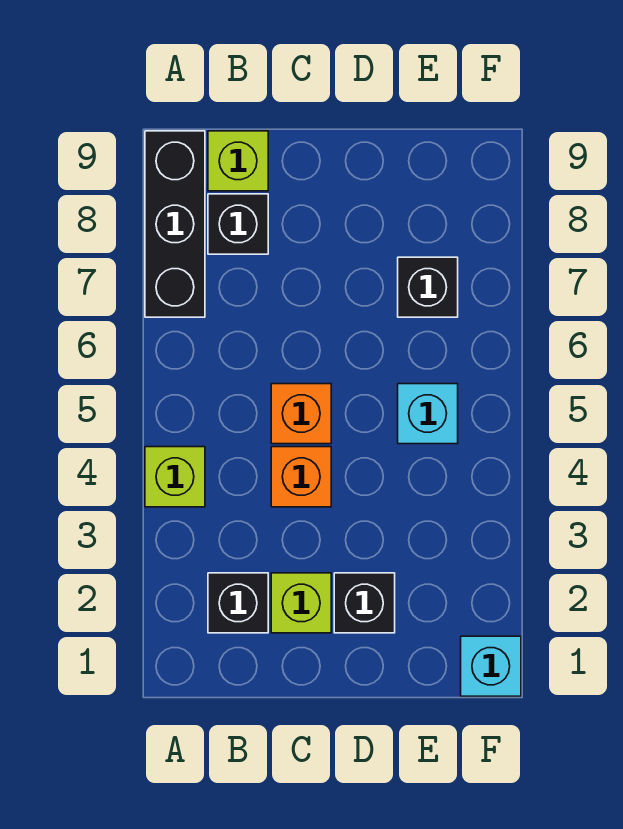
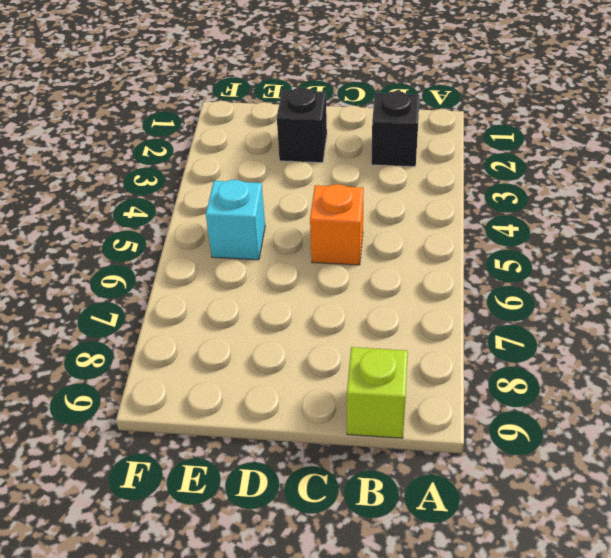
none -> lime brick A4 level 1
none -> black brick A7:A9 level 1
none -> black brick B8 level 1

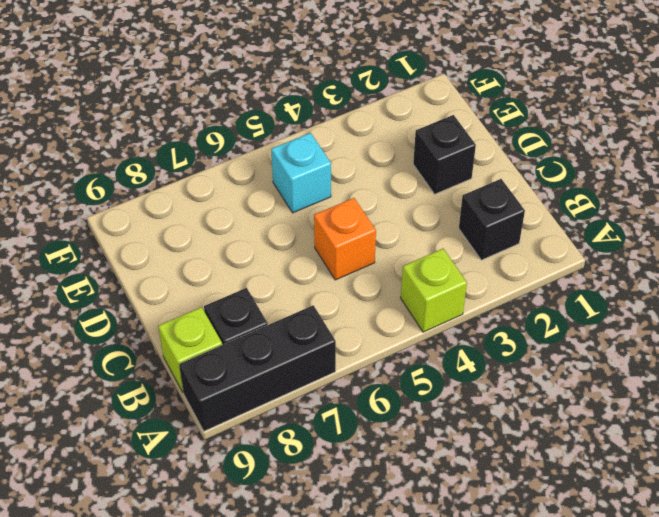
none -> lime brick C2 level 1
none -> orange brick C4 level 1
none -> black brick E7 level 1

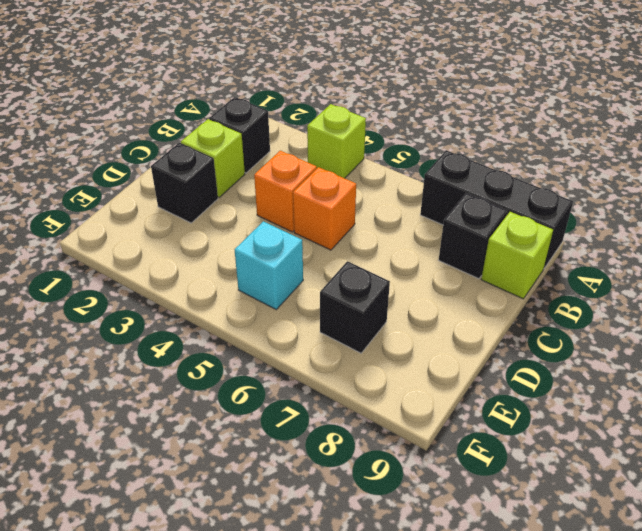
none -> cyan brick F1 level 1

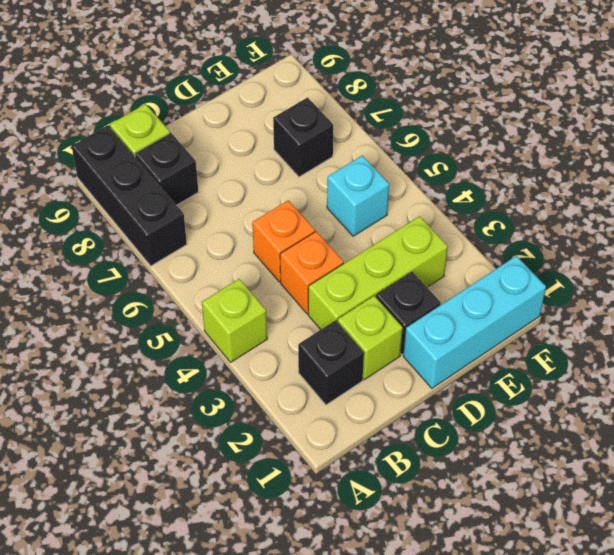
lime brick C3:E3 level 1 -> none
cyan brick D1:F1 level 1 -> cyan brick F1 level 1

